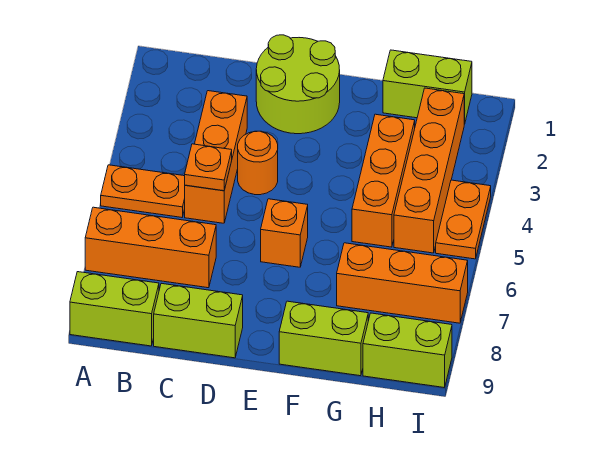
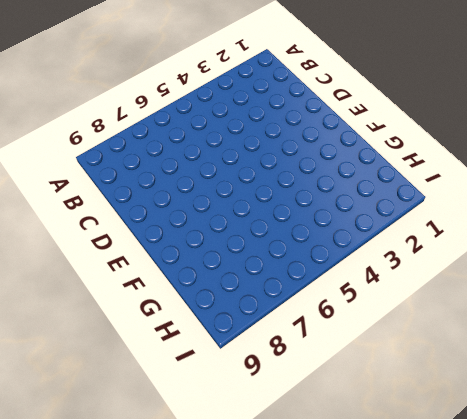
none -> orange plate A5:B5 level 1
none -> orange brick A7:C7 level 1
none -> lime brick A9:B9 level 1

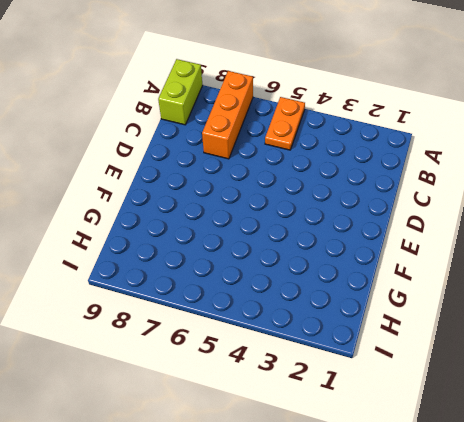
none -> orange brick C3:C5 level 1
none -> lime brick C9:D9 level 1
none -> lime round brick D1:E2 level 1

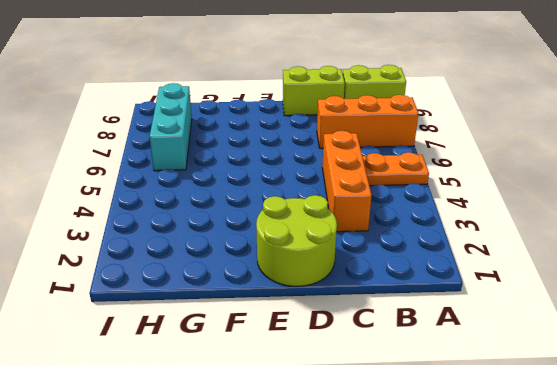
cyan brick H6:H8 level 1 -> orange brick G7:I7 level 1
none -> orange round brick D4 level 1
none -> orange brick E6 level 1
none -> lime brick F9:G9 level 1

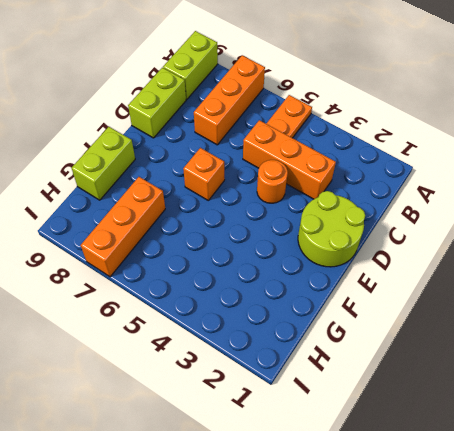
none -> lime brick G1:H1 level 1
none -> orange brick G3:G5 level 1
none -> orange brick H2:H5 level 1

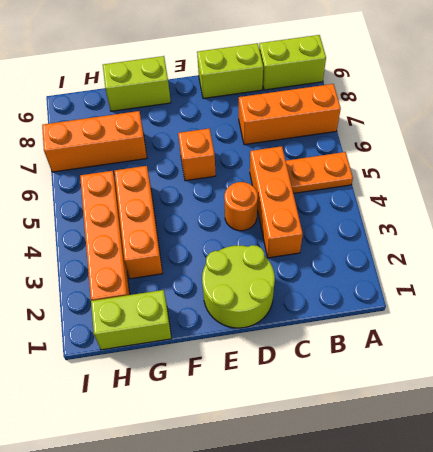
none -> lime brick H9:I9 level 1
none -> orange plate I4:I5 level 1
none -> orange plate C5 level 2

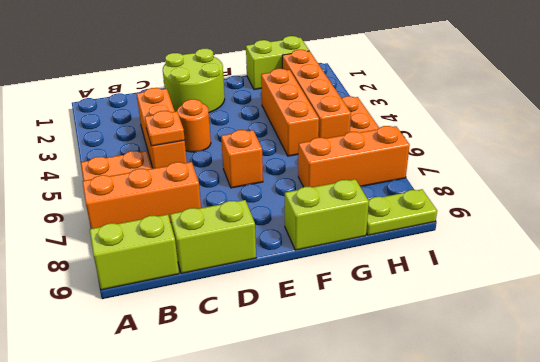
lime plate H9:I9 level 1 -> lime brick H9:I9 level 1

